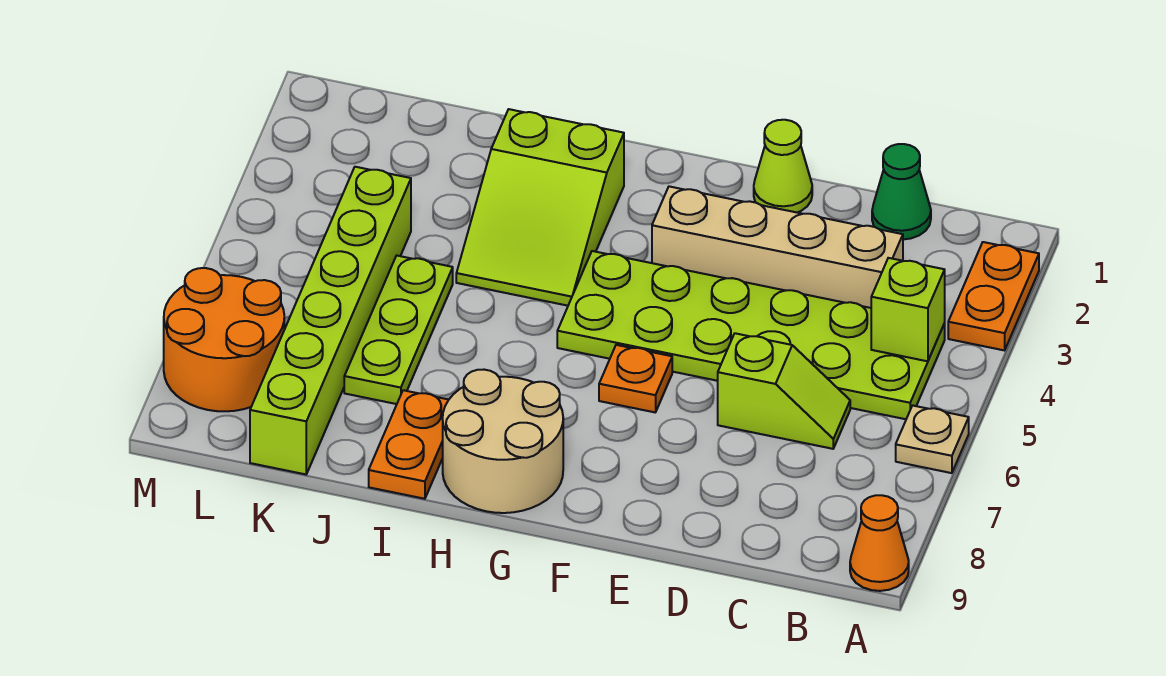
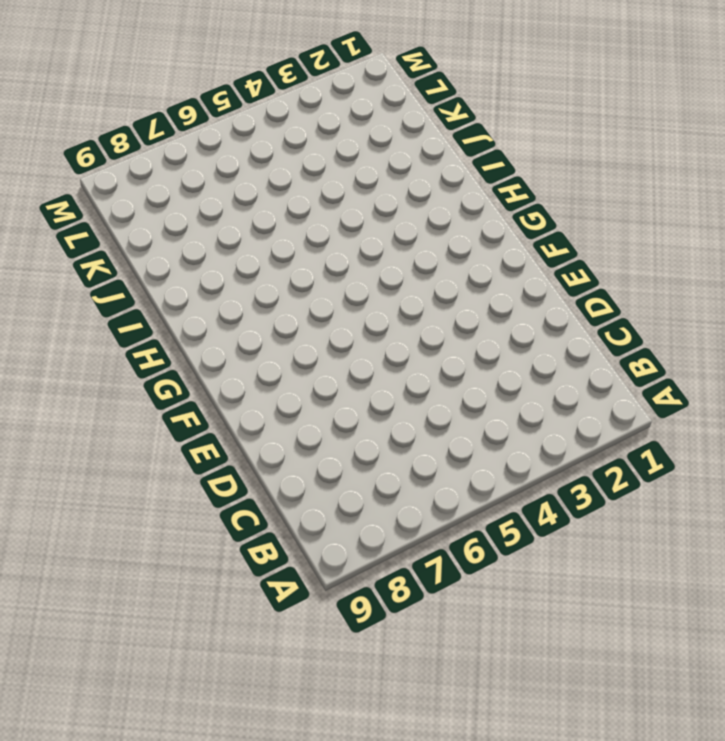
none -> orange plate A2:A3 level 1
none -> tan plate A6 level 1
none -> orange cone A9 level 1

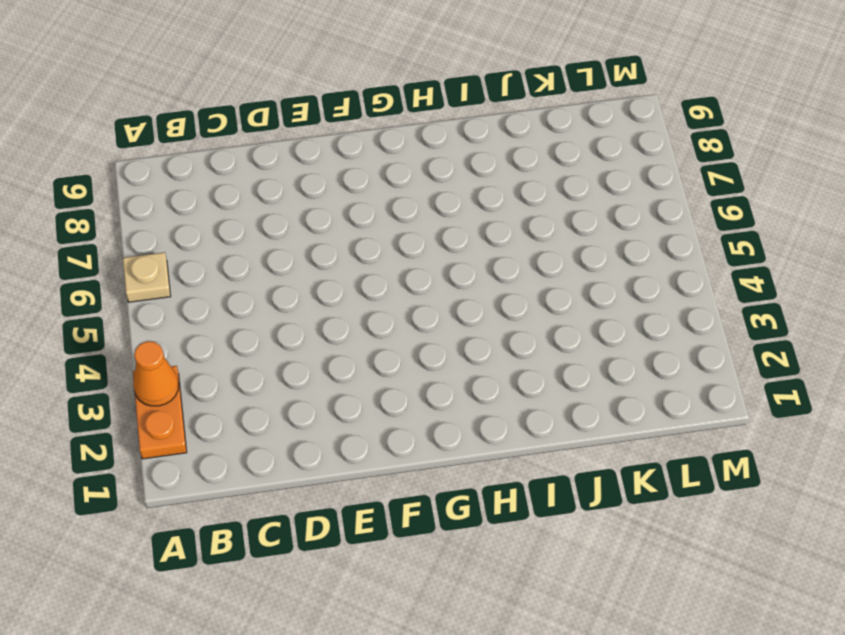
orange cone A3 level 2 -> orange cone A9 level 1
none -> lime plate B4:G5 level 1
none -> green cone C1 level 1
none -> tan brick C3:F3 level 1

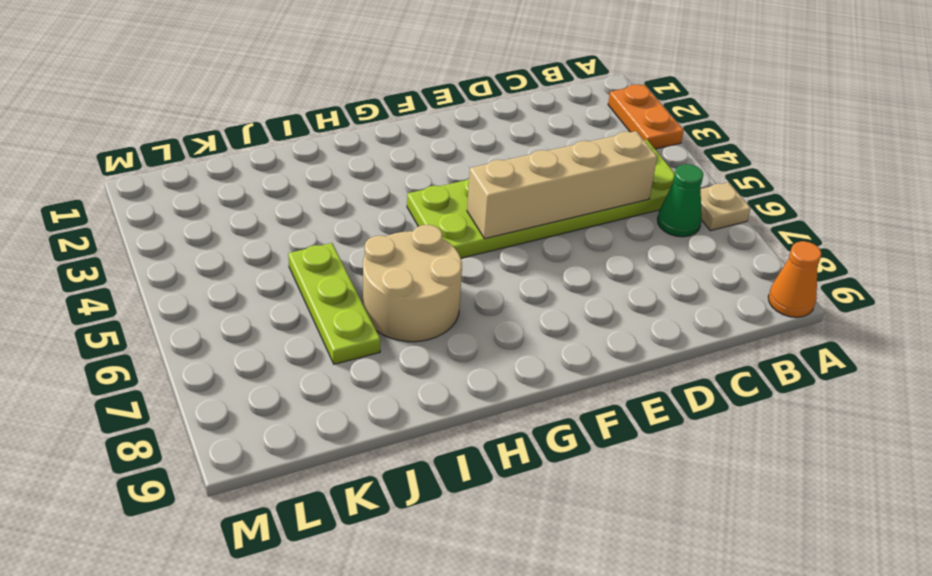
green cone B6 level 1 -> green cone C1 level 1
tan brick C5:F5 level 2 -> tan brick C3:F3 level 1
tan round brick H6:I7 level 1 -> tan round brick G8:H9 level 1
none -> lime slope C6:D6 level 1 top D
none -> lime cone E1 level 1
none -> orange plate F6 level 1

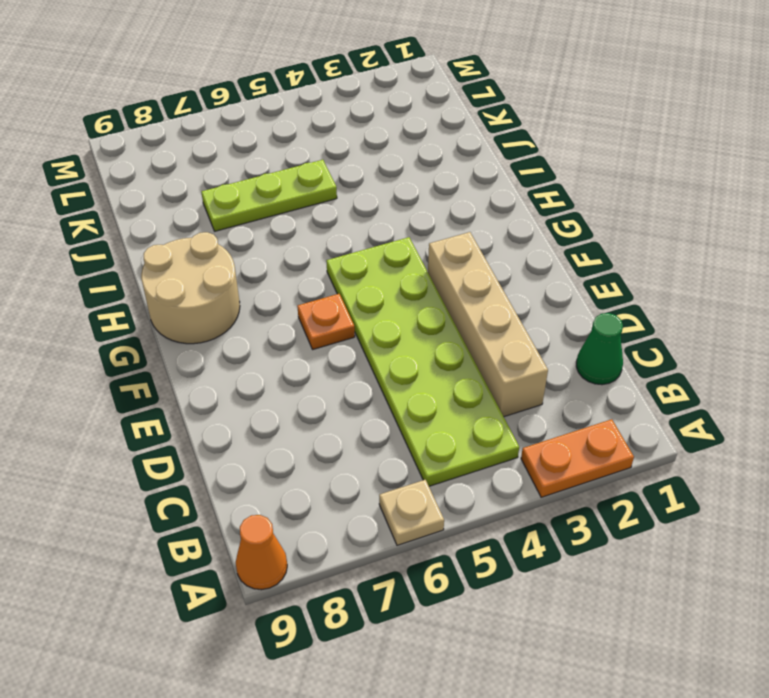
none -> lime slope C6:D6 level 1 top D
none -> lime cone E1 level 1
none -> lime slope H2:I4 level 1 top 2

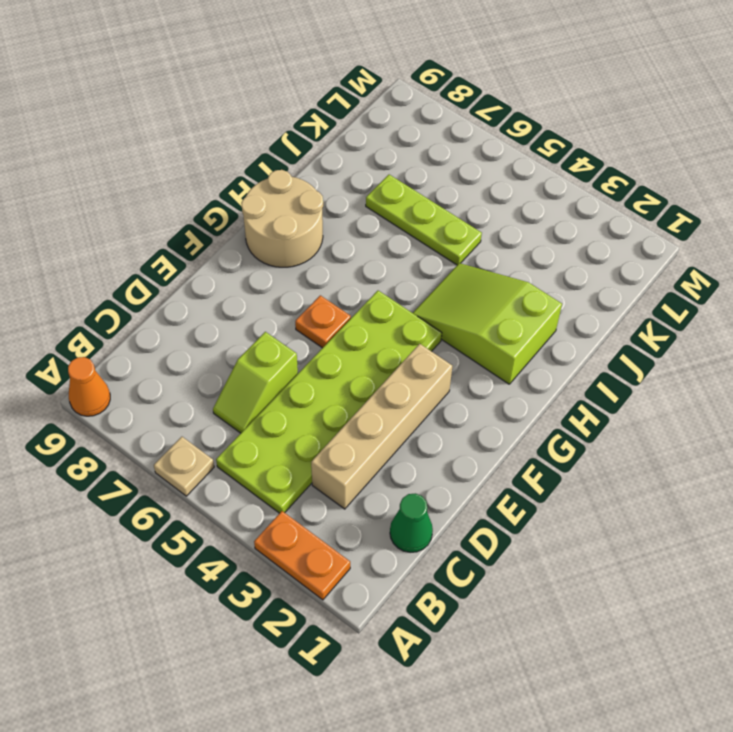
none -> lime cone E1 level 1
none -> orange plate I8:I9 level 1
none -> lime brick K4:K9 level 1

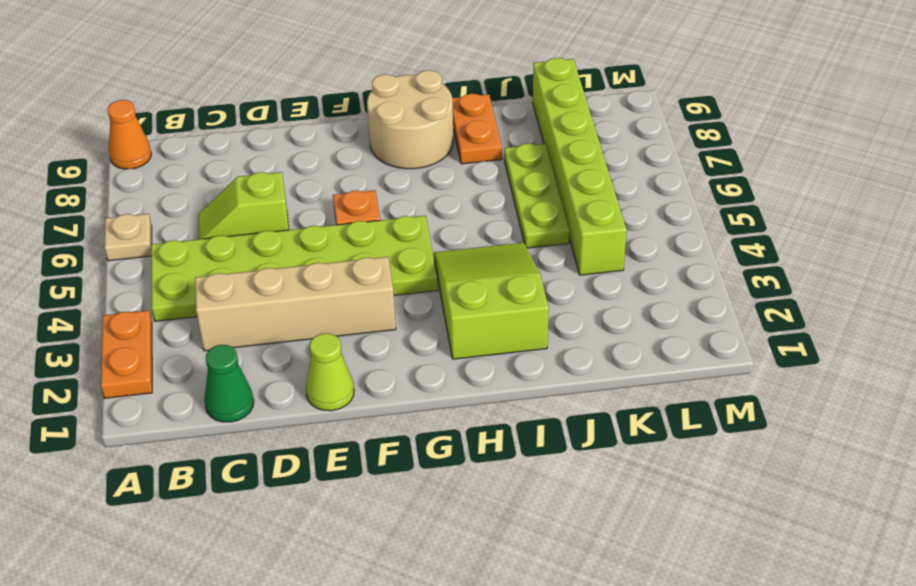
none -> orange round brick L7:M8 level 1
none -> lime brick B4 level 2

